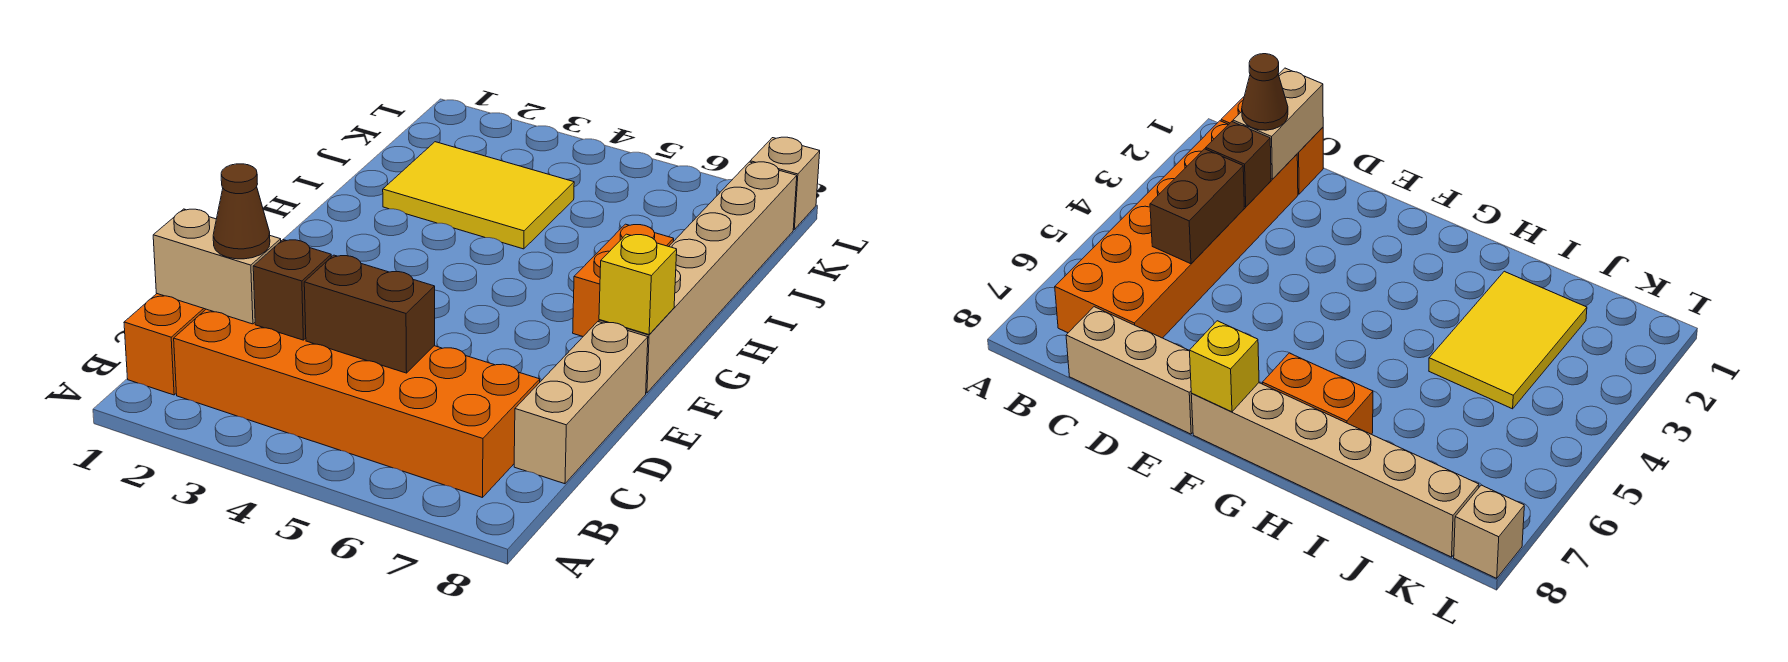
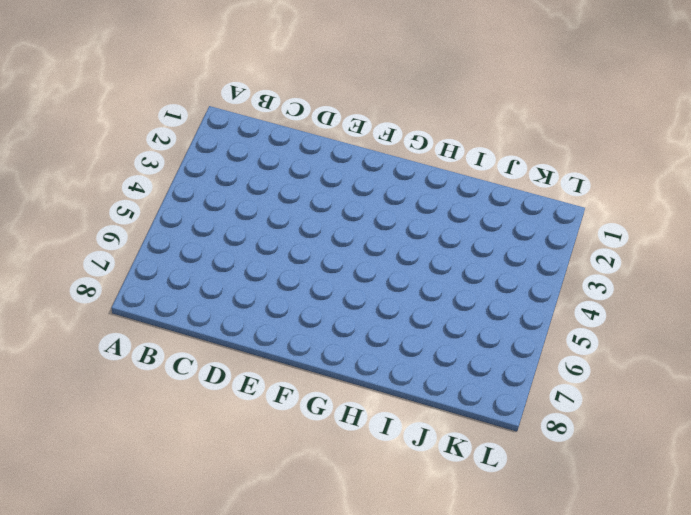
none -> orange brick B1:C1 level 1
none -> orange brick B2:C7 level 1
none -> tan brick C8:E8 level 1

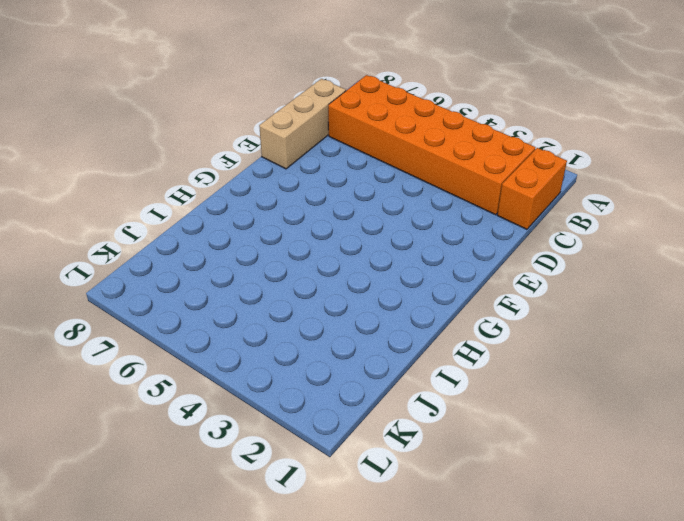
none -> tan brick F8:K8 level 1
none -> orange brick G7:H7 level 1
none -> yellow tile I2:J4 level 1

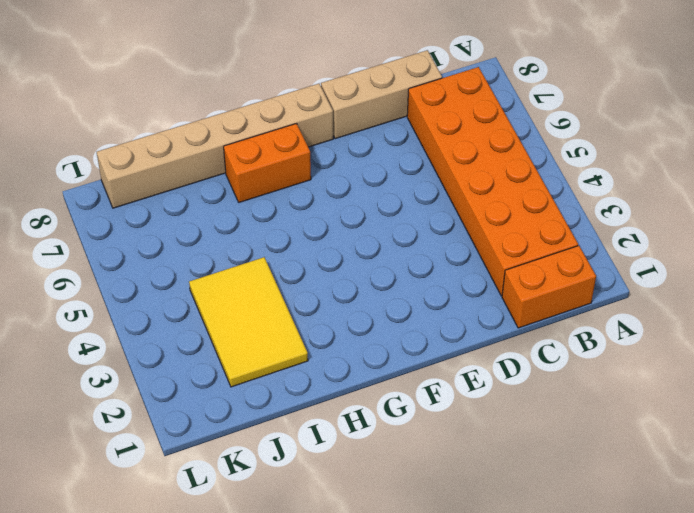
none -> tan brick L8 level 1
none -> tan brick C1:C2 level 2
none -> brown brick C3 level 2

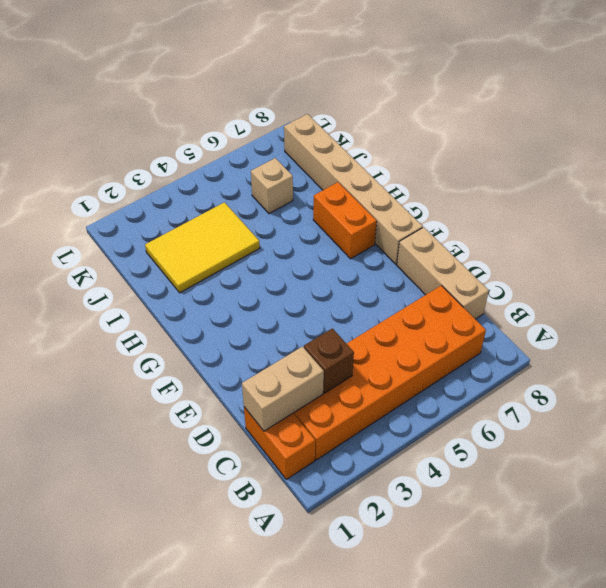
tan brick J6 level 1 -> tan brick L8 level 1
none -> brown brick C4:C5 level 2
none -> yellow brick F8 level 2
none -> brown cone C2 level 3

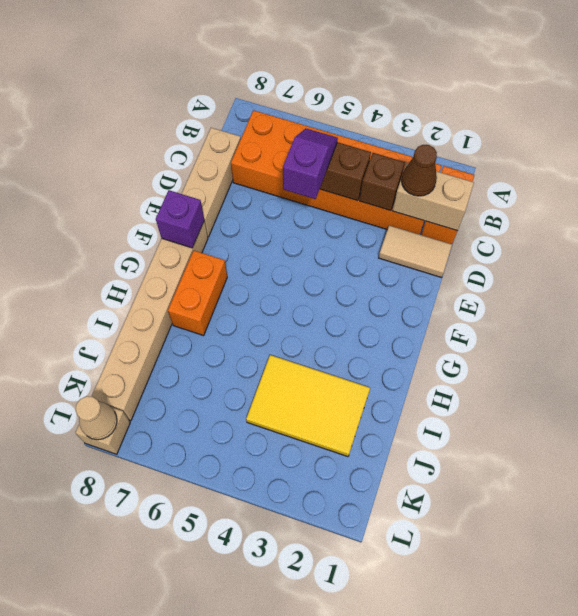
purple slope C5:D5 level 3 top D -> none
tan tile D1:D2 level 1 -> none
purple brick F8 level 2 -> yellow brick F8 level 2
tan cone L8 level 2 -> none

